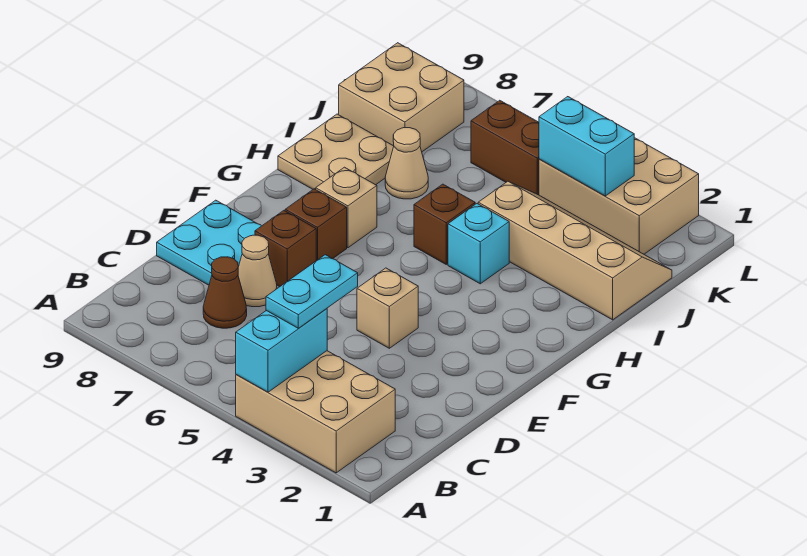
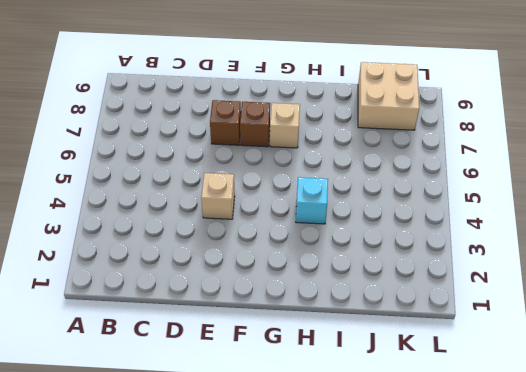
none -> tan brick A2:B4 level 1
none -> brown cone C7 level 1
none -> tan cone D7 level 1

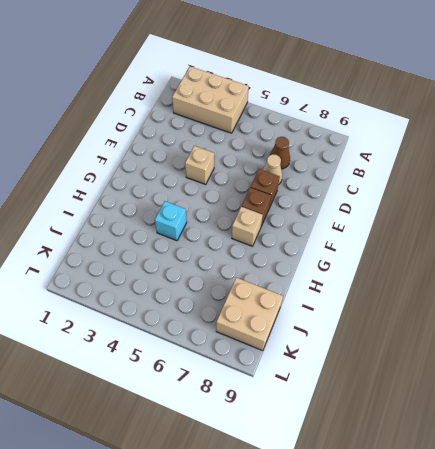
none -> cyan plate D8:E9 level 1
none -> brown brick H5 level 1
none -> tan plate H8:I9 level 1

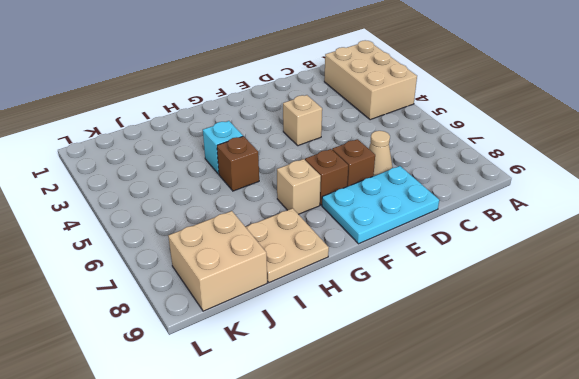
cyan plate D8:F9 level 1 -> cyan plate D8:E9 level 1
none -> brown cone C7 level 1
none -> tan slope I1:J4 level 1 top I
none -> tan cone I7 level 1

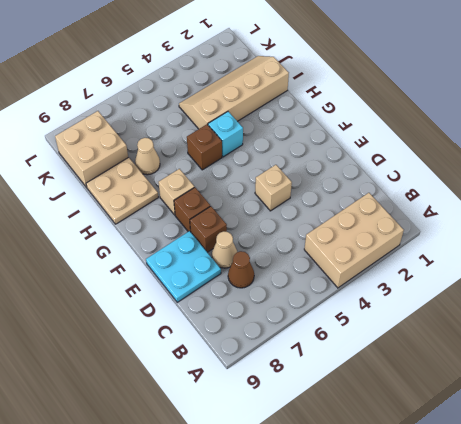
none -> tan brick K2:L4 level 1
none -> brown brick K5:K6 level 1
none -> cyan brick A4:B4 level 2

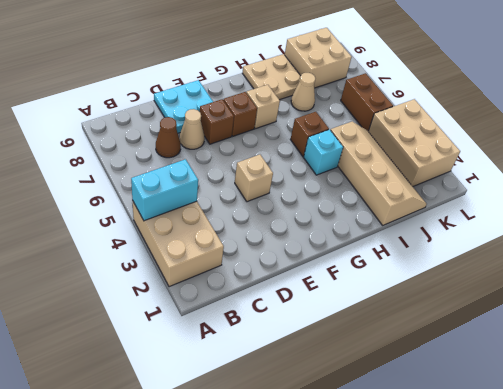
none -> cyan brick K3:K4 level 2
none -> cyan plate B4:C4 level 3

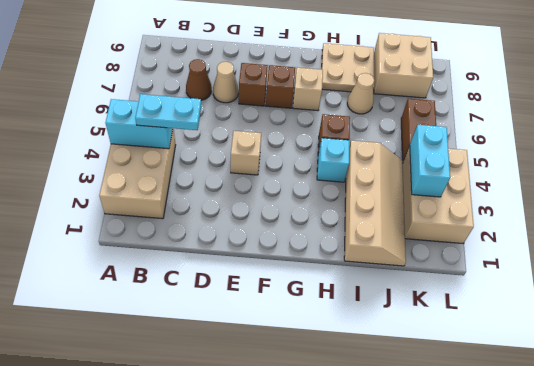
none -> cyan plate D8:E9 level 1

